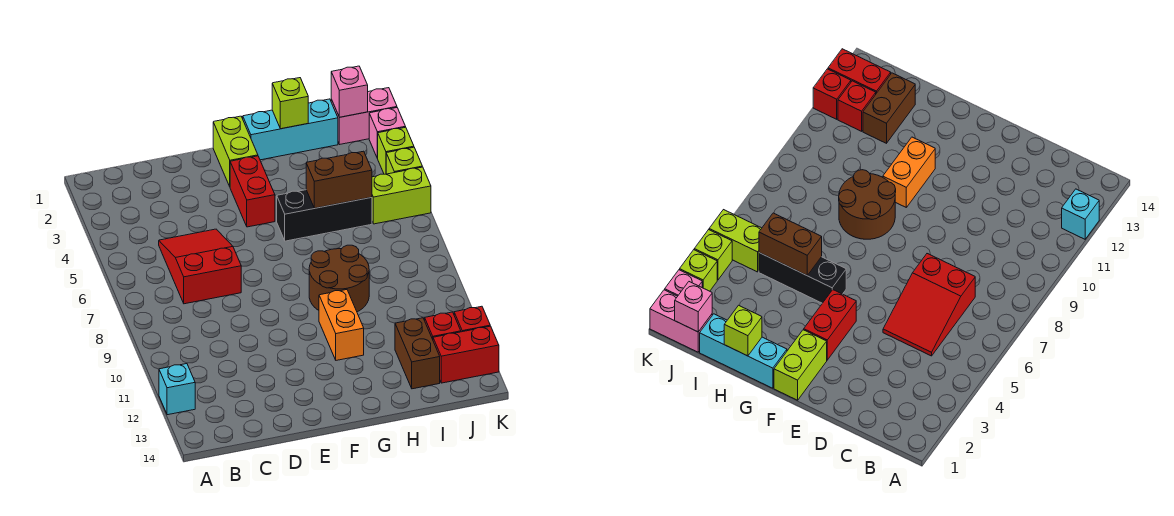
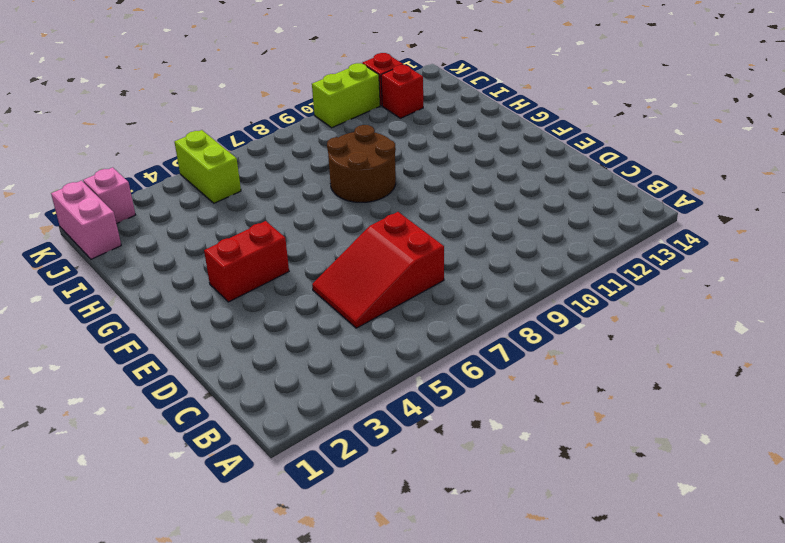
lime brick K10:K11 level 1 -> lime brick F1:F2 level 1
none -> cyan brick A12 level 1
none -> cyan brick G1:I1 level 1
none -> black brick G5:I5 level 1

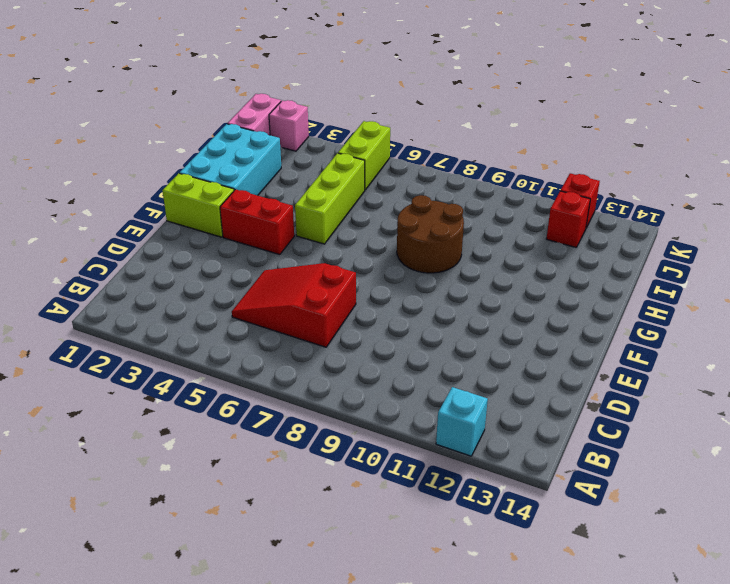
cyan brick G1:I2 level 1 -> cyan brick G1:I1 level 1
lime brick G5:I5 level 1 -> black brick G5:I5 level 1
none -> orange brick G10:G11 level 1
none -> brown brick I12:I13 level 1
none -> red brick J13:K13 level 1

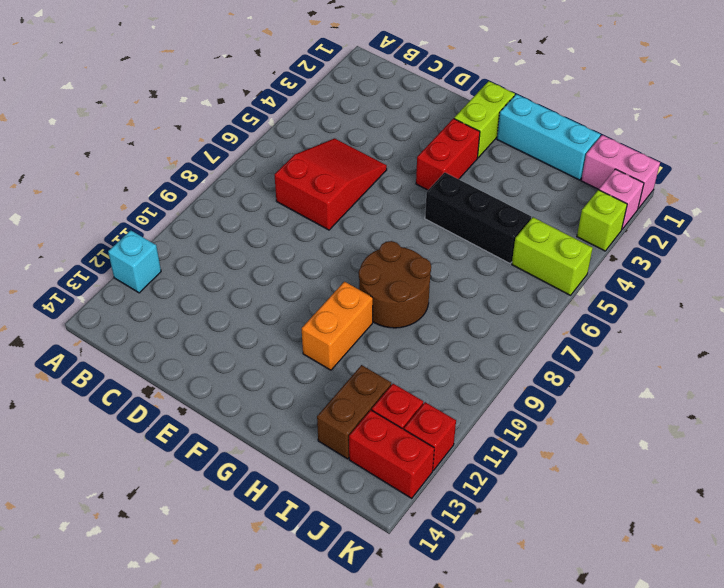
none -> lime brick K4 level 1
none -> lime brick H1 level 2
none -> brown brick H5:I5 level 2

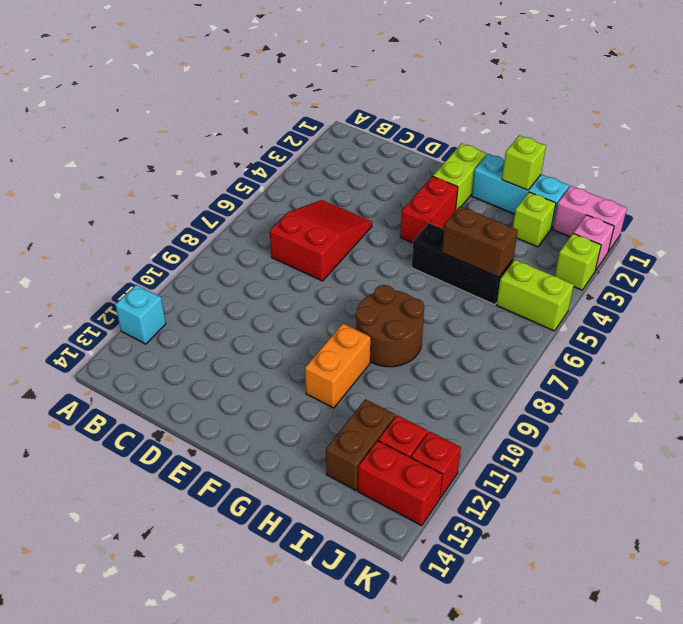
lime brick I2 level 1 -> lime brick K4 level 1
none -> pink brick J1 level 2

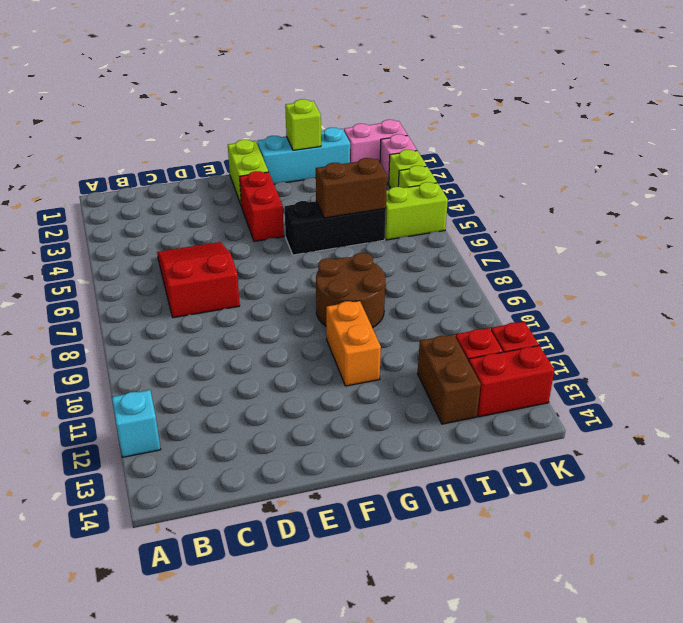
none -> pink brick J1 level 2

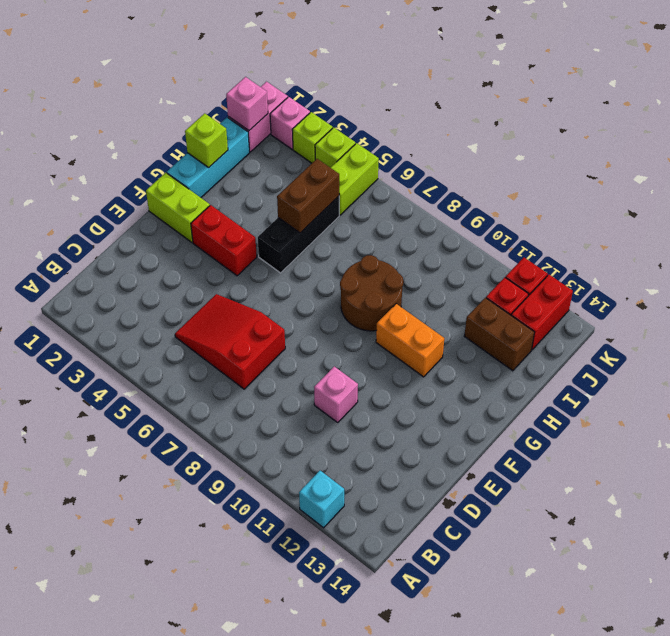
pink brick D10 level 1 -> none

